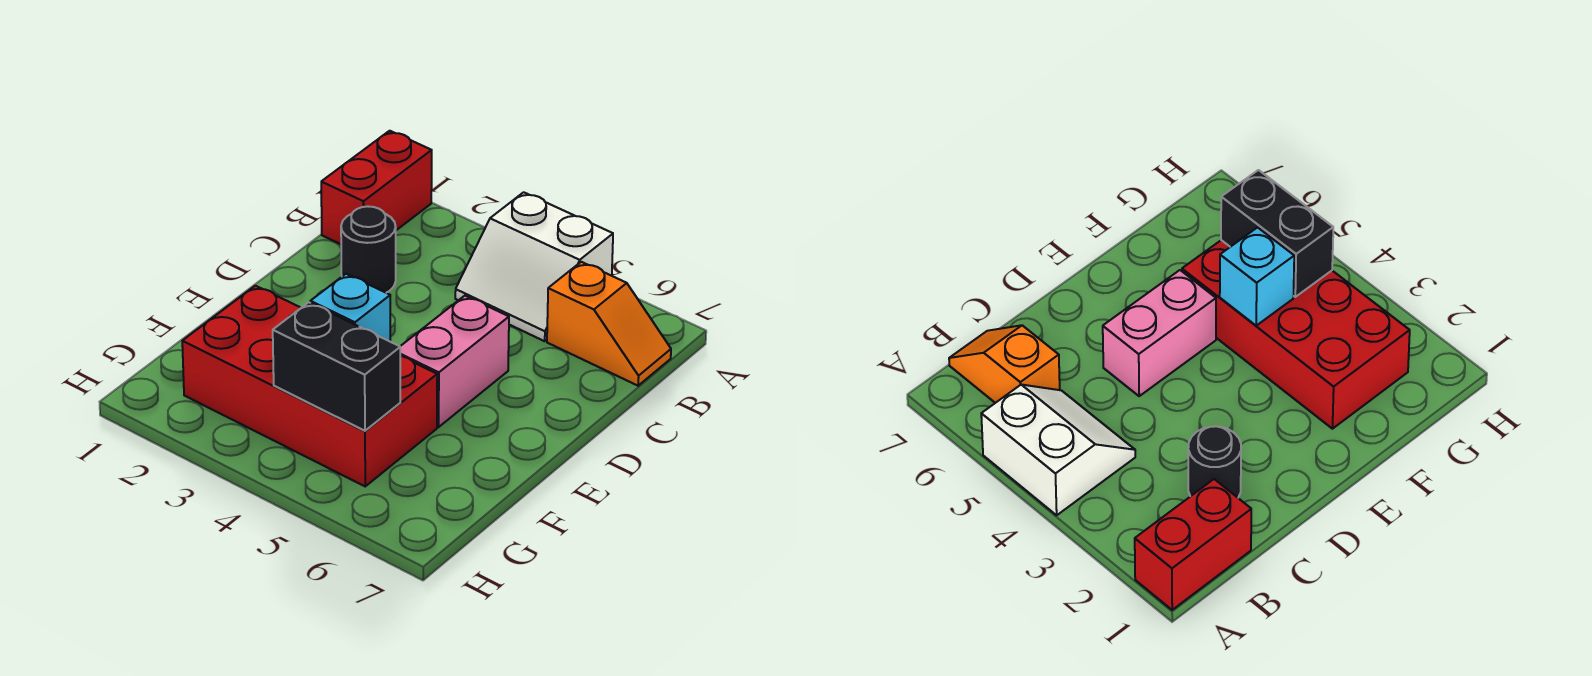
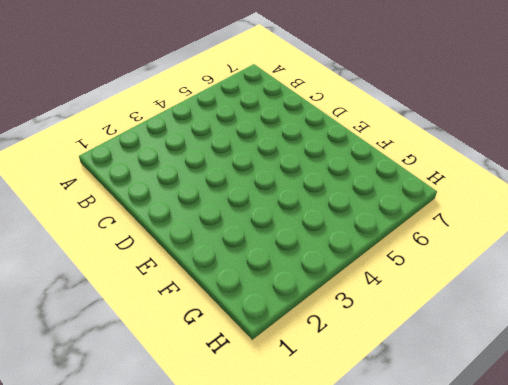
none -> red brick A1:B1 level 1
none -> white slope A4:B5 level 1 top A

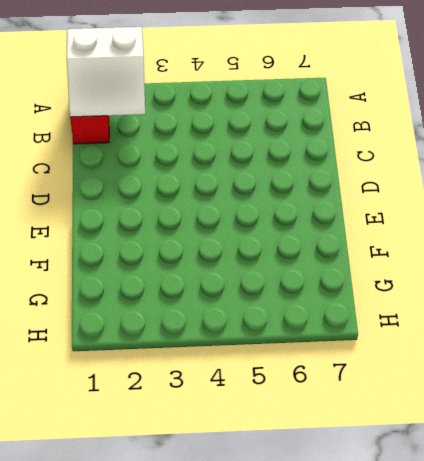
white slope A1:B2 level 2 top A -> white slope A4:B5 level 1 top A
none -> orange slope B6:B7 level 1 top 6
none -> black round brick C2 level 1

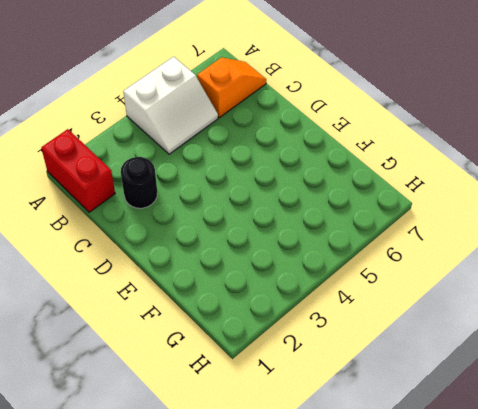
none -> pink brick D5:E5 level 1
none -> red brick F2:G5 level 1

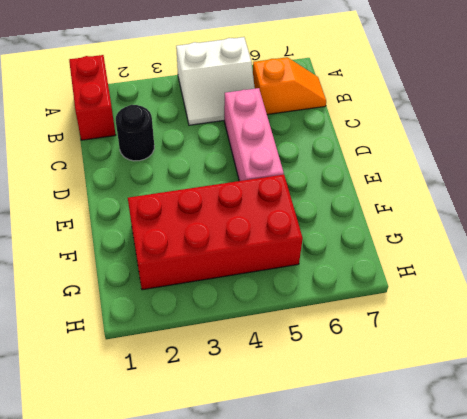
pink brick C5:E5 level 1 -> pink brick D5:E5 level 1
none -> cyan brick F4 level 2
none -> black brick G4:G5 level 2

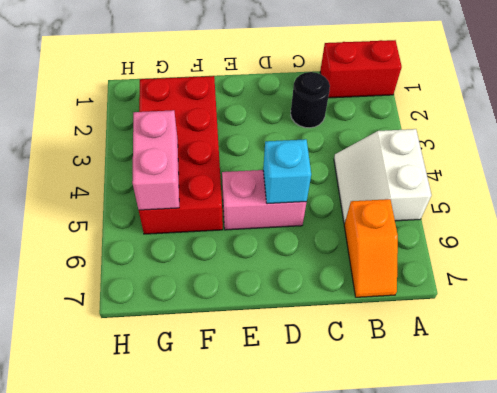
cyan brick D5 level 2 -> cyan brick F4 level 2
pink brick G4:G5 level 2 -> black brick G4:G5 level 2

